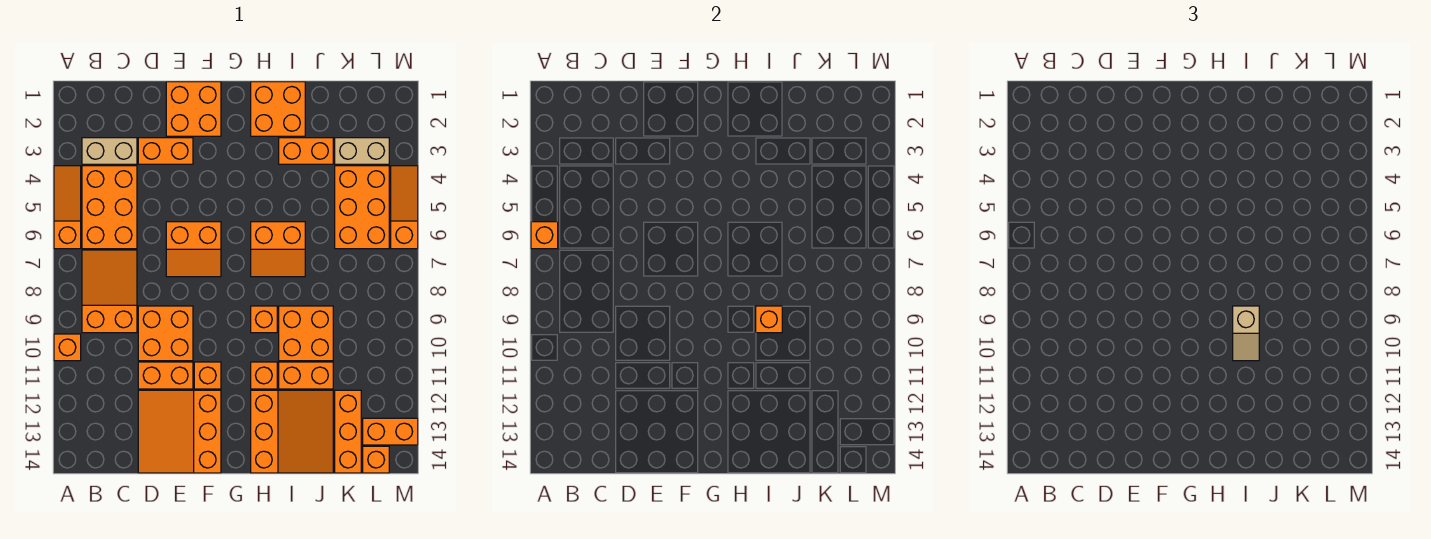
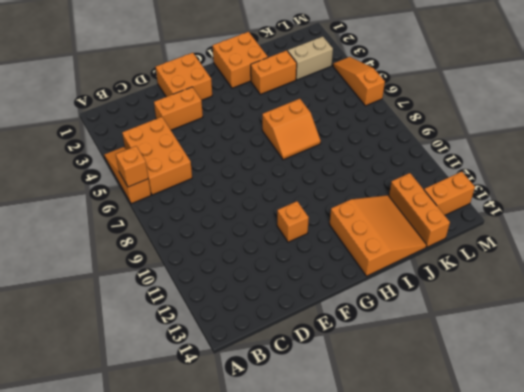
none -> orange brick A10 level 1
none -> tan brick B3:C3 level 1
none -> orange slope B7:C9 level 1 top 9

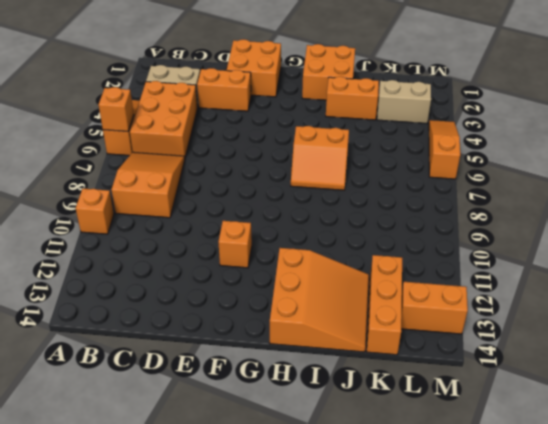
none -> orange brick D9:E10 level 1
none -> orange brick D11:E11 level 1
none -> orange slope D12:F14 level 1 top F

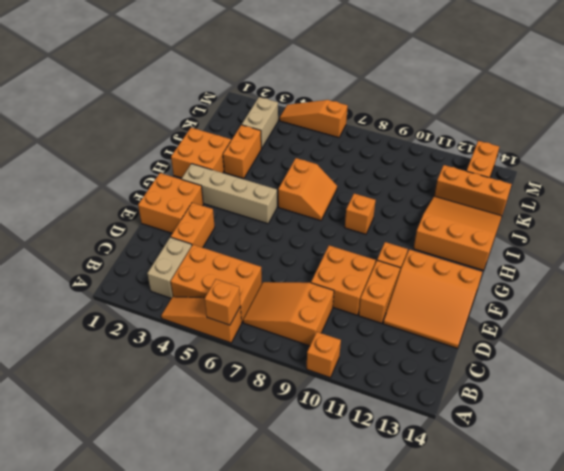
tan brick G2:G5 level 1 -> none
none -> orange slope E6:F7 level 1 top 6
none -> orange brick H11 level 1
none -> orange brick I9:J10 level 1

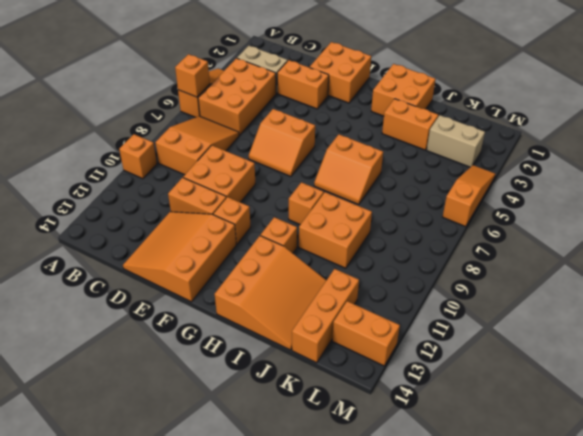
none -> orange brick I11:J11 level 1
none -> orange brick K4:L6 level 1
none -> orange brick L14 level 1

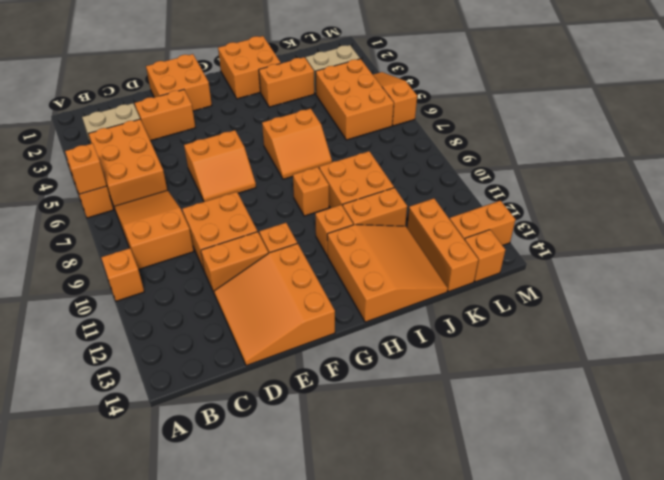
none -> orange brick I9 level 2
none -> tan slope I9:I10 level 3 top 9

